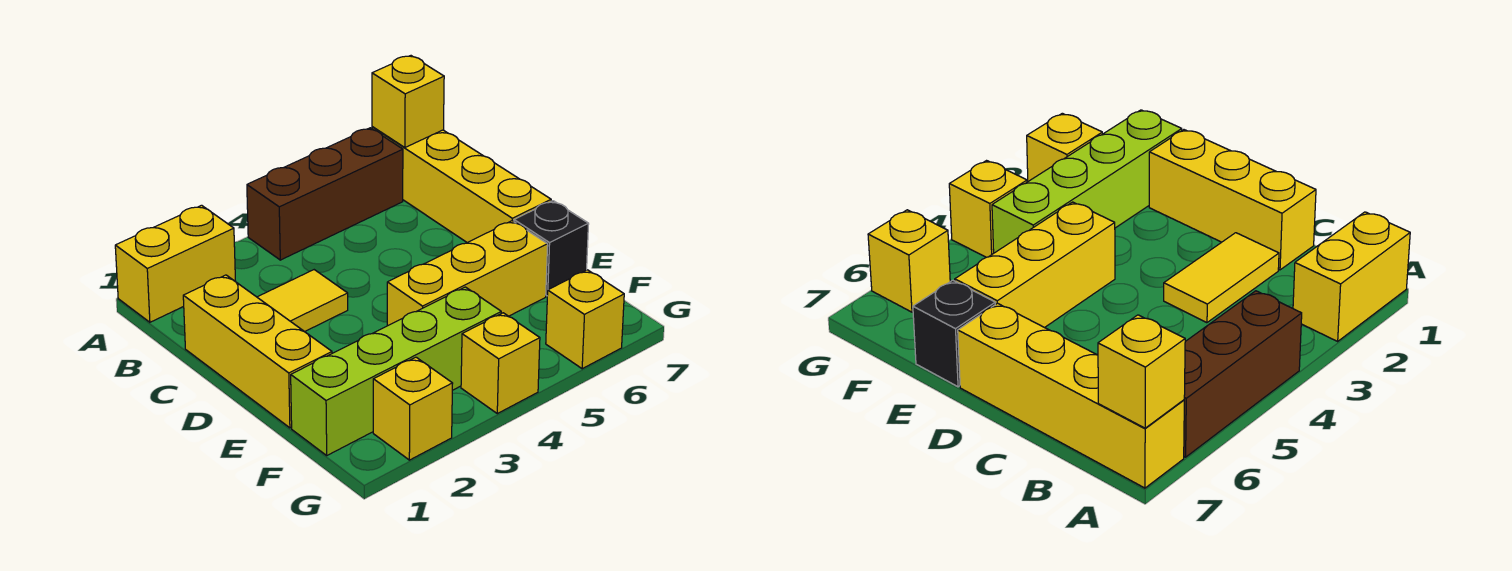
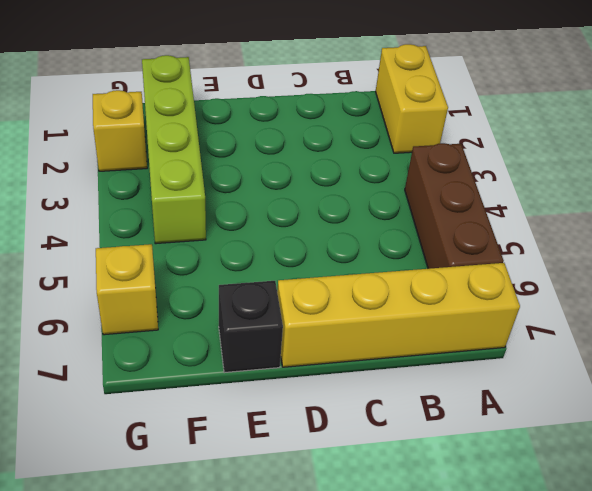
none -> yellow brick C1:E1 level 1
none -> yellow tile C2:C3 level 1
none -> yellow brick E4:E6 level 1

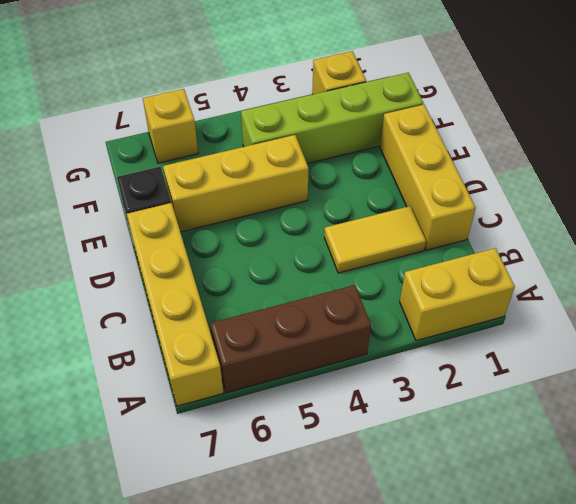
none -> yellow brick G4 level 1
none -> yellow brick A7 level 2

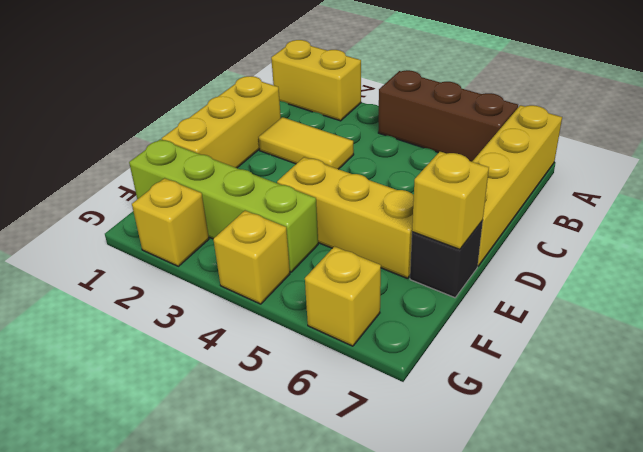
yellow brick E7 level 2 -> yellow brick A7 level 2

